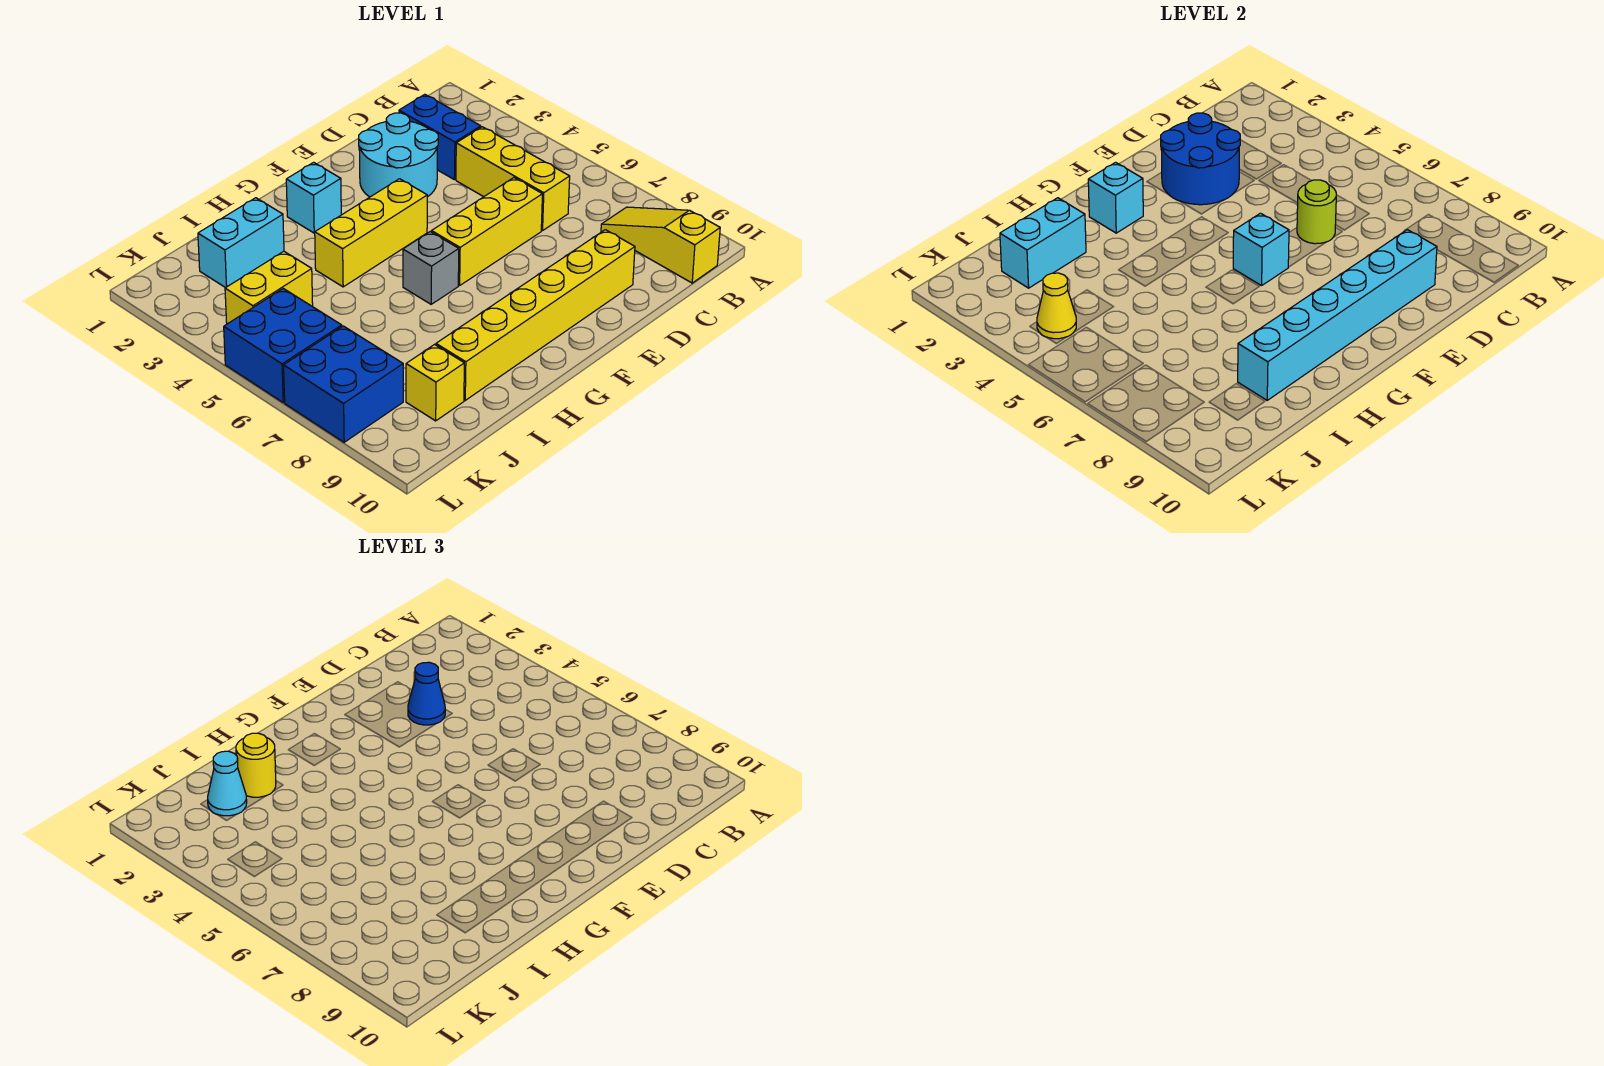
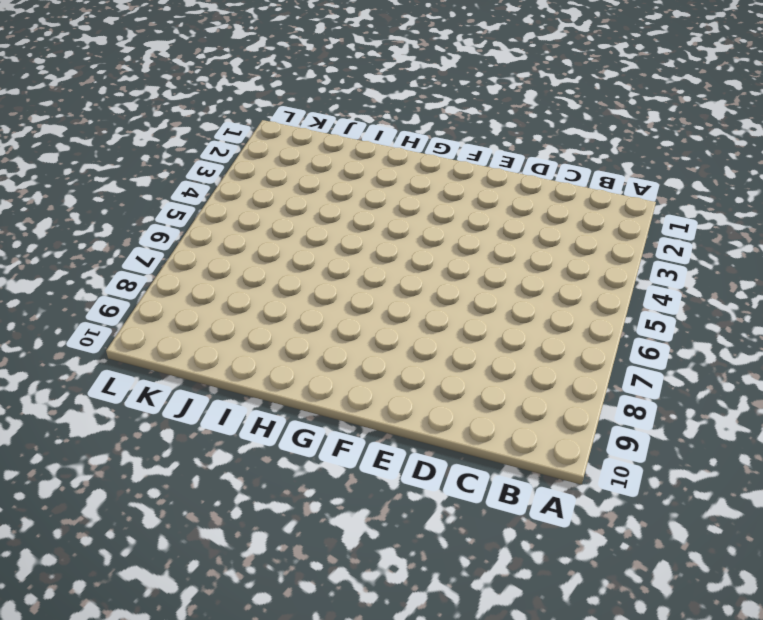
none -> yellow slope B8:B10 level 1 top 10
none -> blue brick C2:C3 level 1
none -> yellow brick C4:C6 level 1

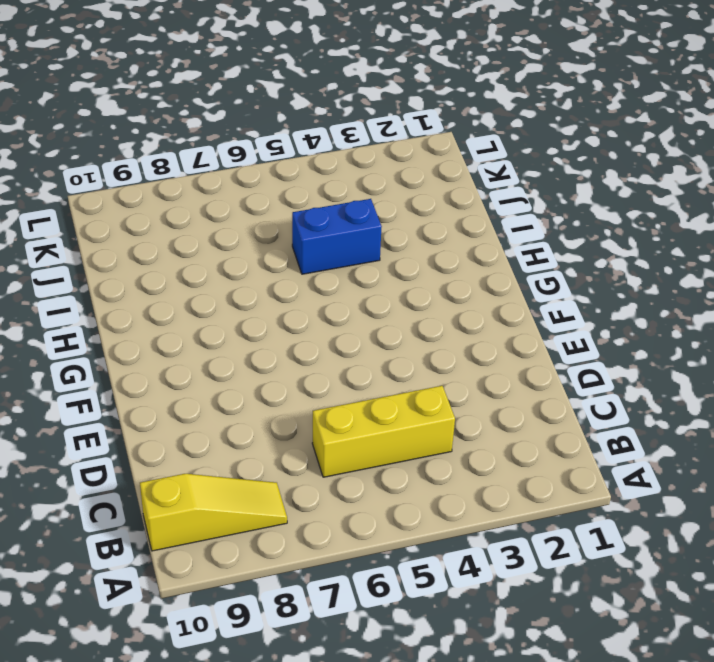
blue brick I4:I5 level 1 -> blue brick C2:C3 level 1
none -> cyan round brick D2:E3 level 1
none -> yellow brick D6:F6 level 1
none -> yellow brick D9:I9 level 1

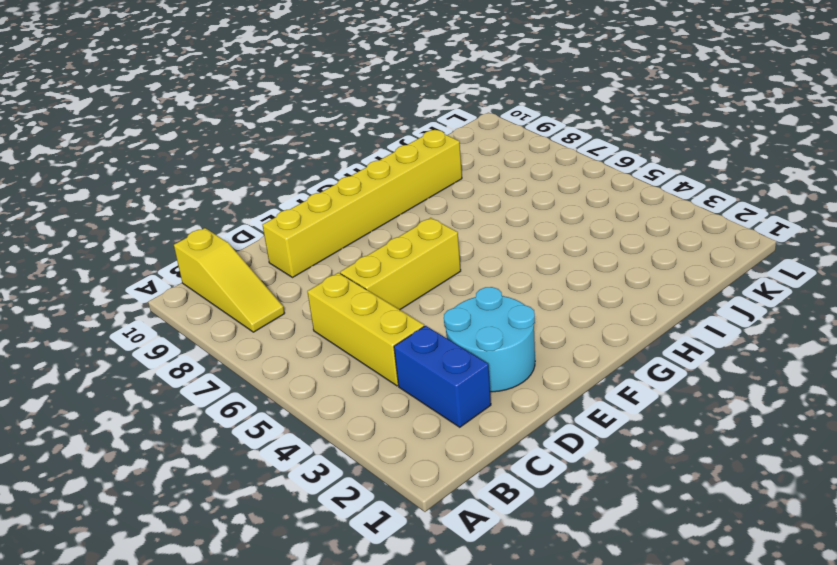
none -> yellow brick F4:H4 level 1
none -> cyan brick G2 level 1
none -> grey brick G6 level 1

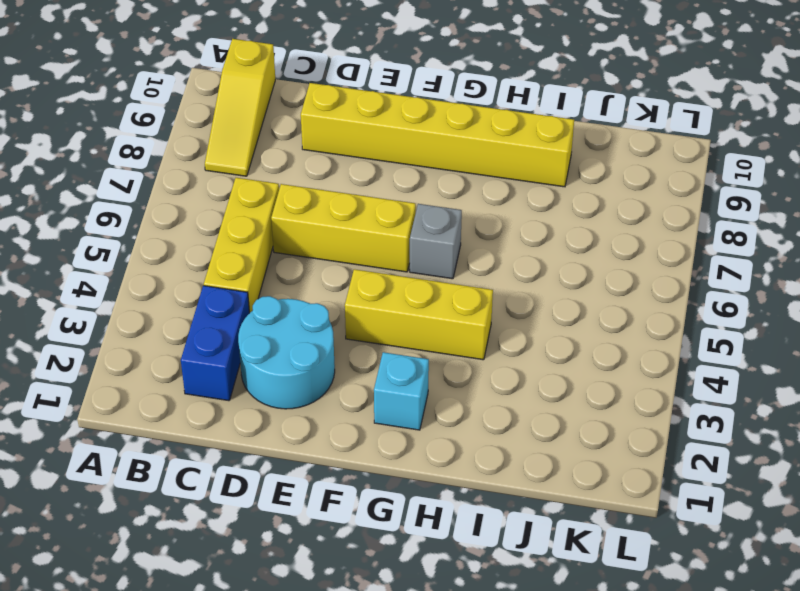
none -> cyan brick I2:J2 level 1
none -> yellow brick J4:K4 level 1
none -> yellow brick J9 level 1

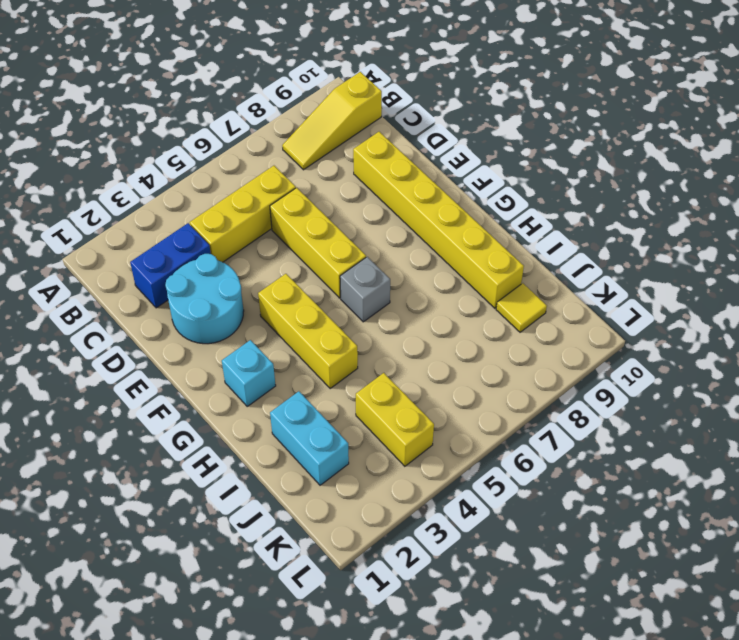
yellow tile J9 level 1 -> yellow brick J9 level 1
none -> blue brick K5:L6 level 1
none -> blue brick K7:L8 level 1
none -> blue round brick D2:E3 level 2

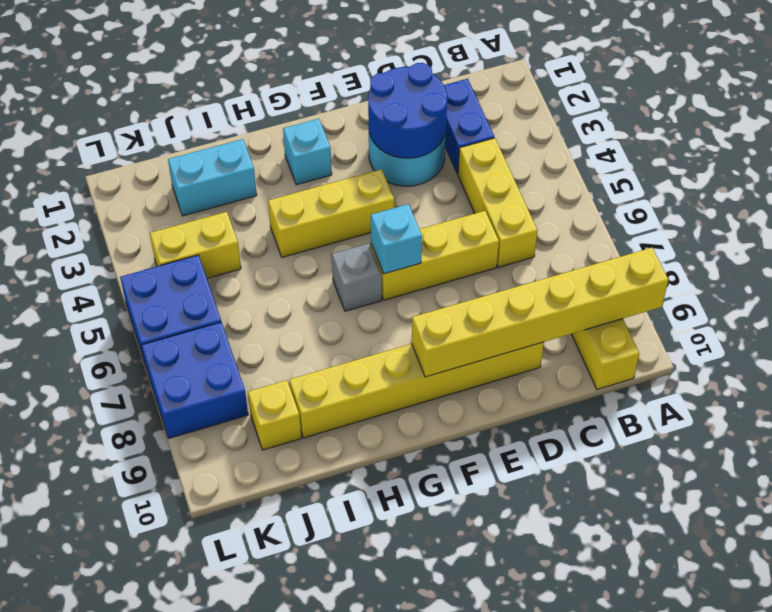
yellow brick A9:F9 level 2 -> cyan brick D9:I9 level 2
none -> lime round brick D6 level 2
none -> cyan brick G2 level 2
none -> cyan brick I2:J2 level 2

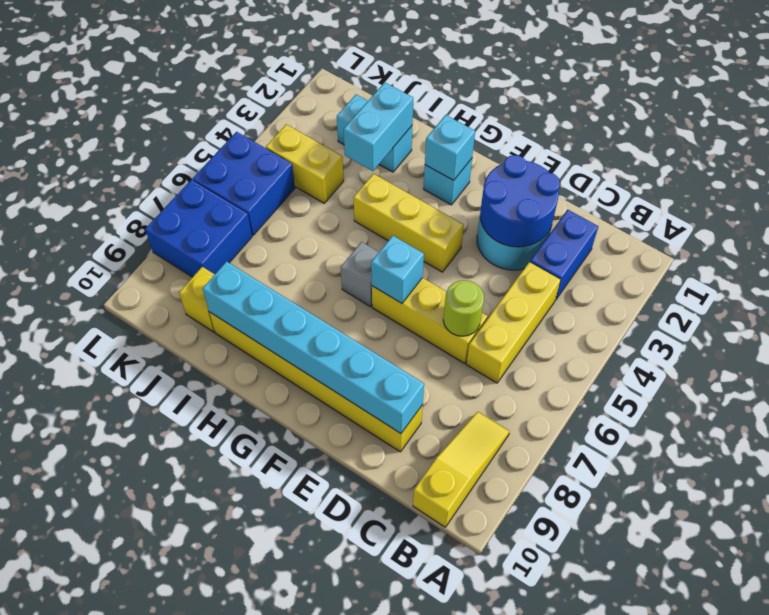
cyan brick I2:I3 level 2 -> cyan brick I2:J2 level 2
none -> yellow cone K4 level 2
none -> blue cone D3 level 3
none -> yellow round brick I2 level 3

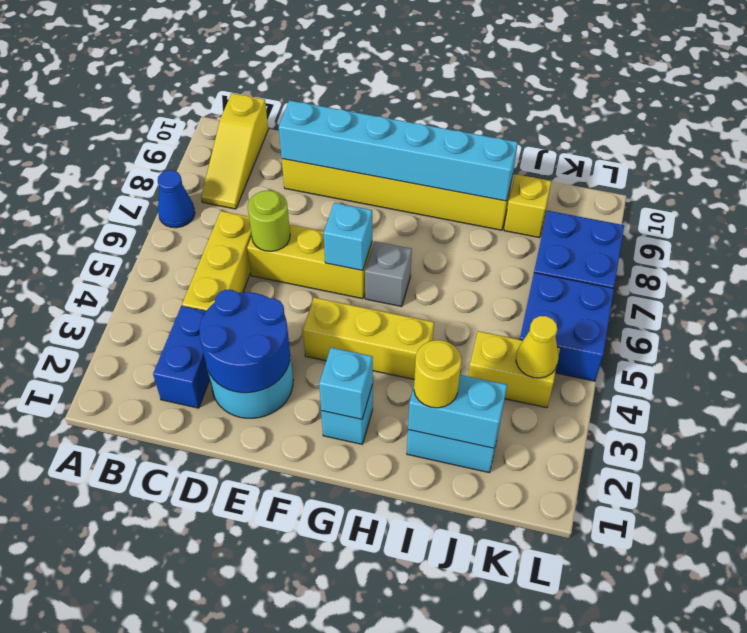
blue cone A7 level 1 -> blue cone D3 level 3
none -> cyan cone J2 level 3

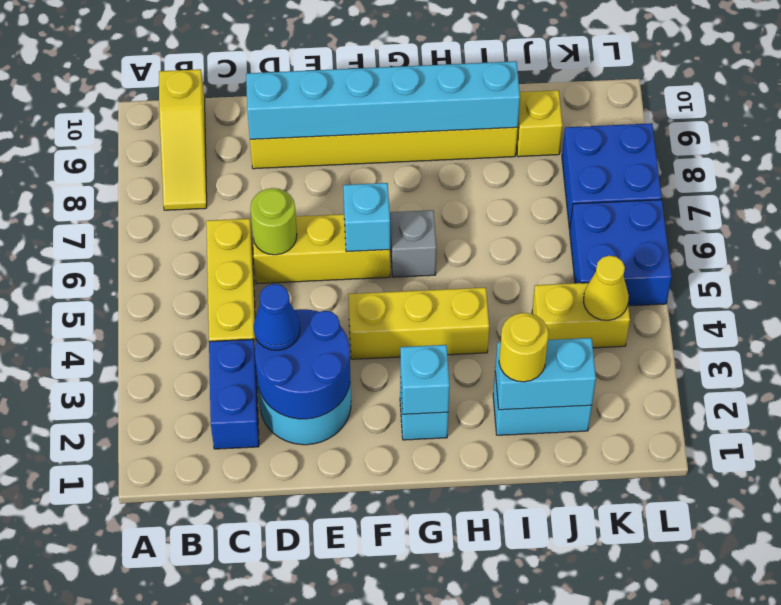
none -> cyan cone J2 level 3

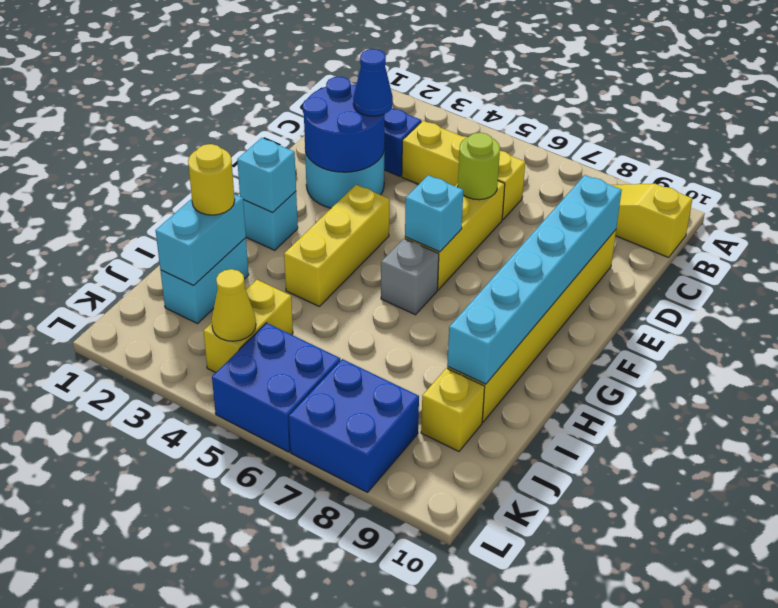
none -> cyan cone J2 level 3

